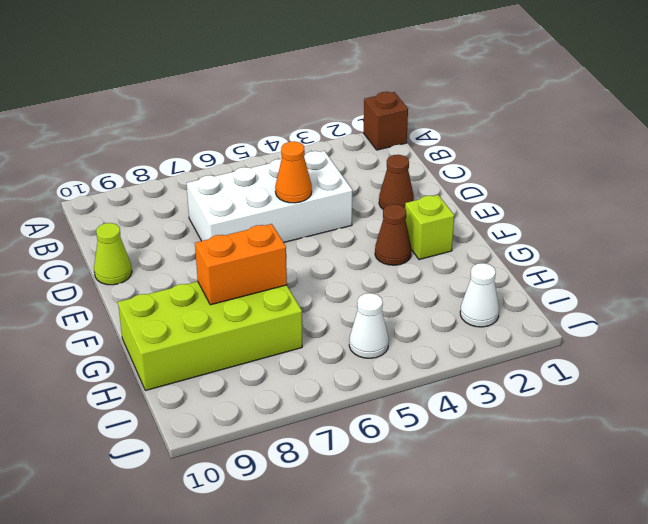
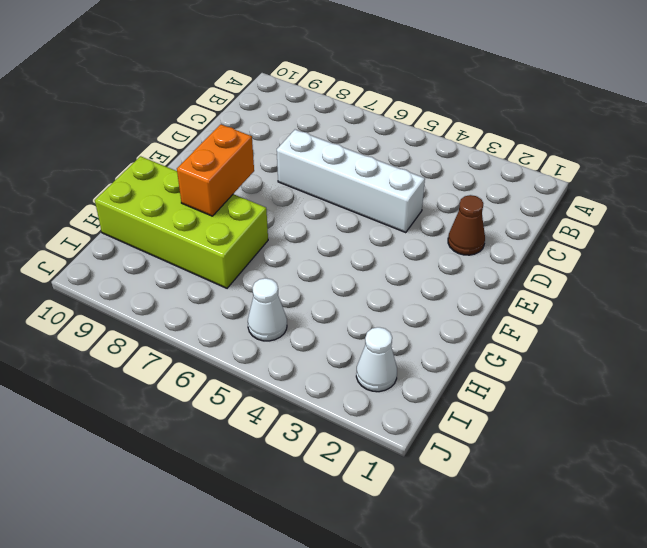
white brick D4:D7 level 1 -> white brick C4:D7 level 1
orange brick F8:G8 level 2 -> orange brick G7:G8 level 2
none -> brown brick A1 level 1
none -> lime cone D10 level 1

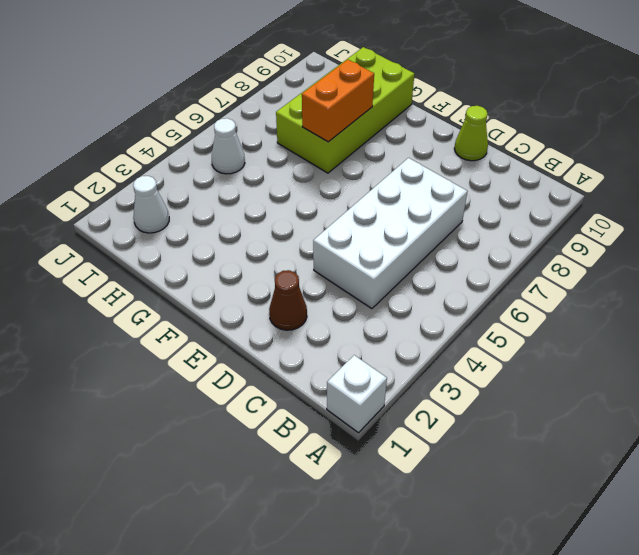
white brick A1 level 1 -> brown brick A1 level 1
none -> lime brick F2 level 1
none -> brown cone F3 level 1

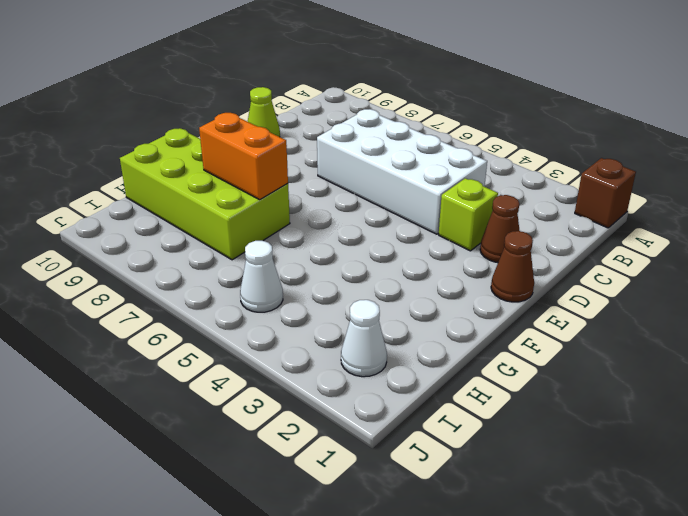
lime brick D3 level 1 -> lime brick F2 level 1
brown cone E1 level 1 -> brown cone F3 level 1
none -> orange cone D5 level 2

